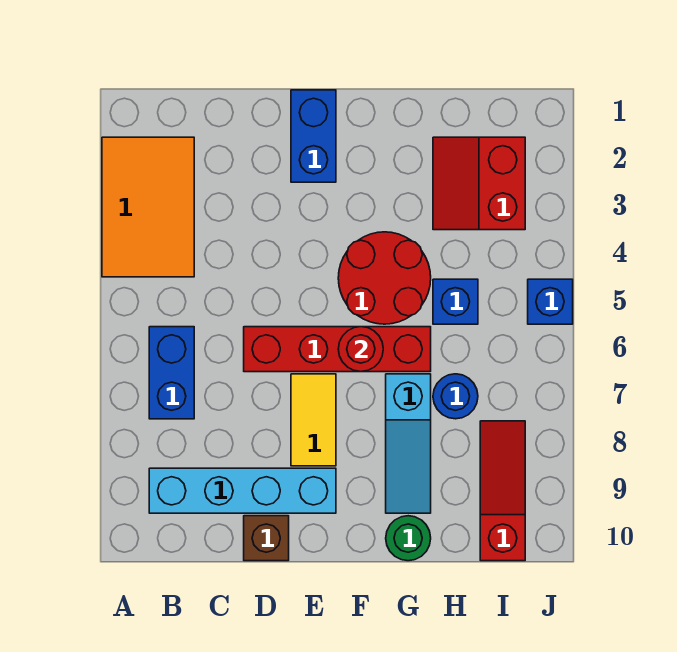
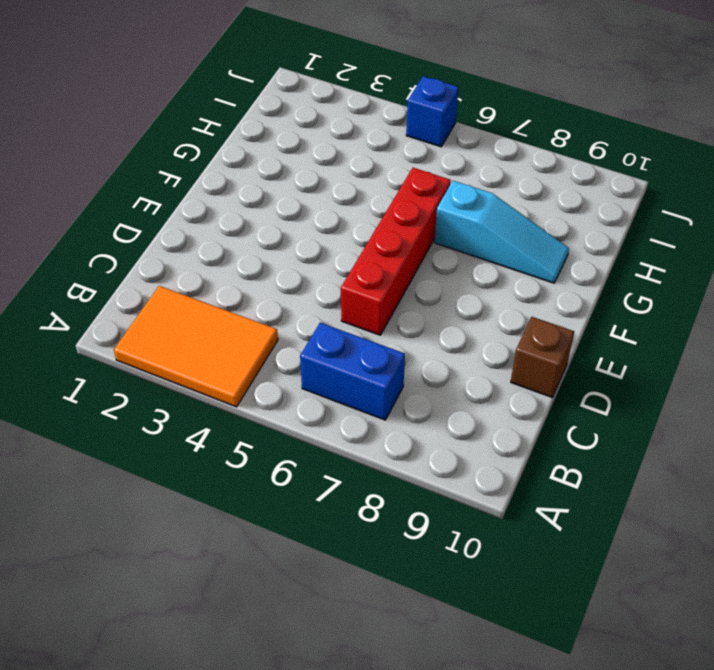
none -> cyan brick B9:E9 level 1
none -> blue brick E1:E2 level 1
none -> yellow tile E7:E8 level 1

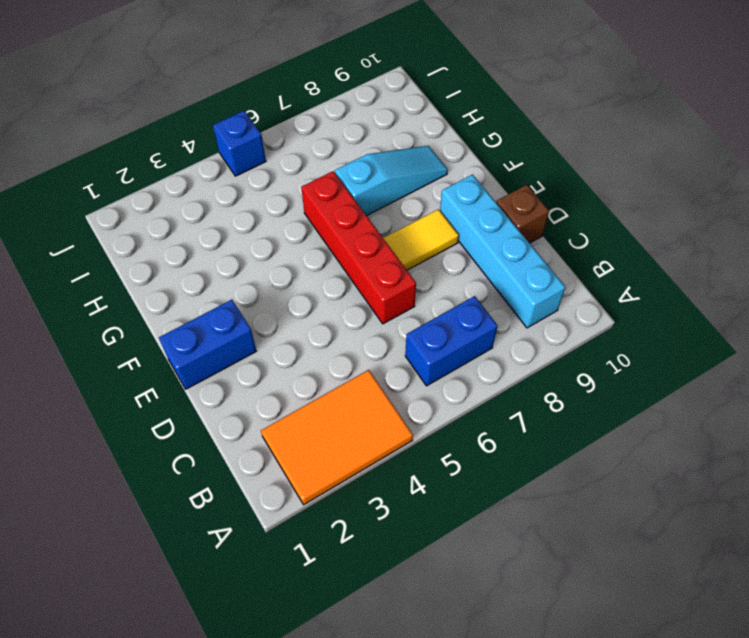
none -> red round brick F4:G5 level 1
none -> green round brick G10 level 1
none -> red slope H2:I3 level 1 top I

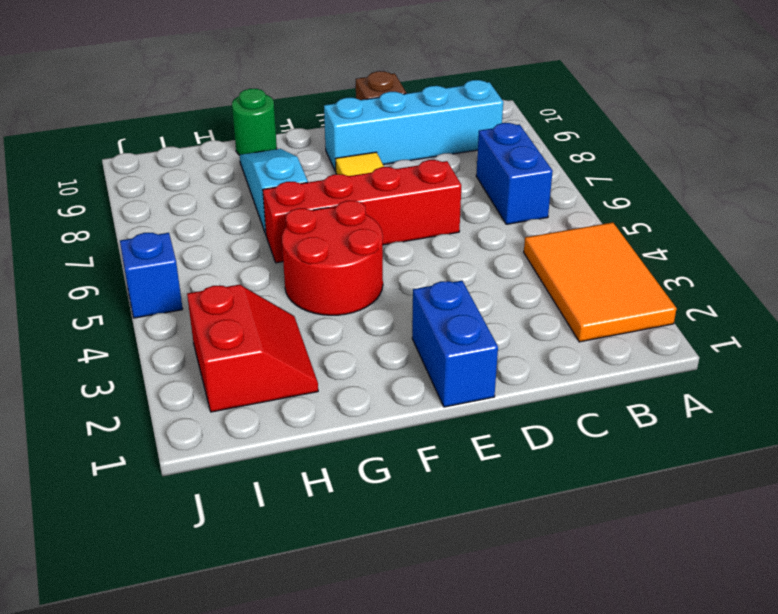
none -> blue brick H5 level 1
none -> blue round brick H7 level 1
none -> red slope I8:I10 level 1 top 10

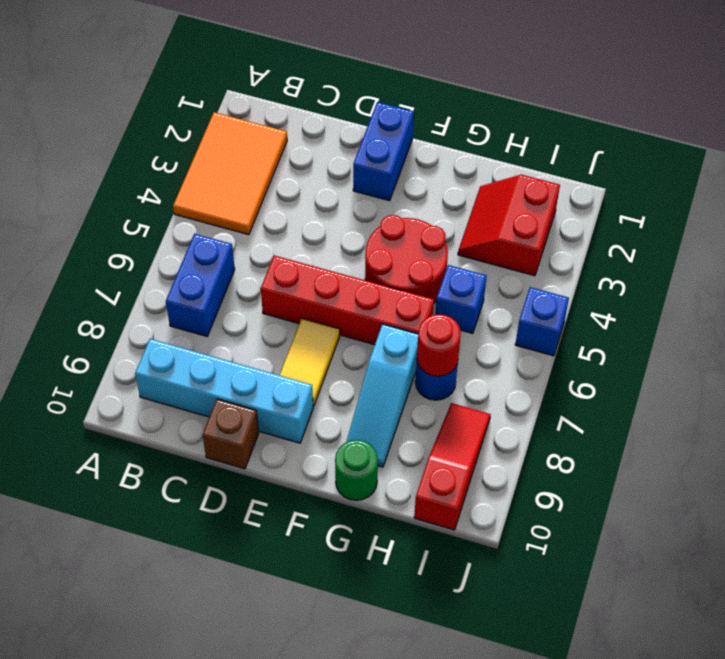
red round brick H7 level 2 -> red round brick F6 level 2

